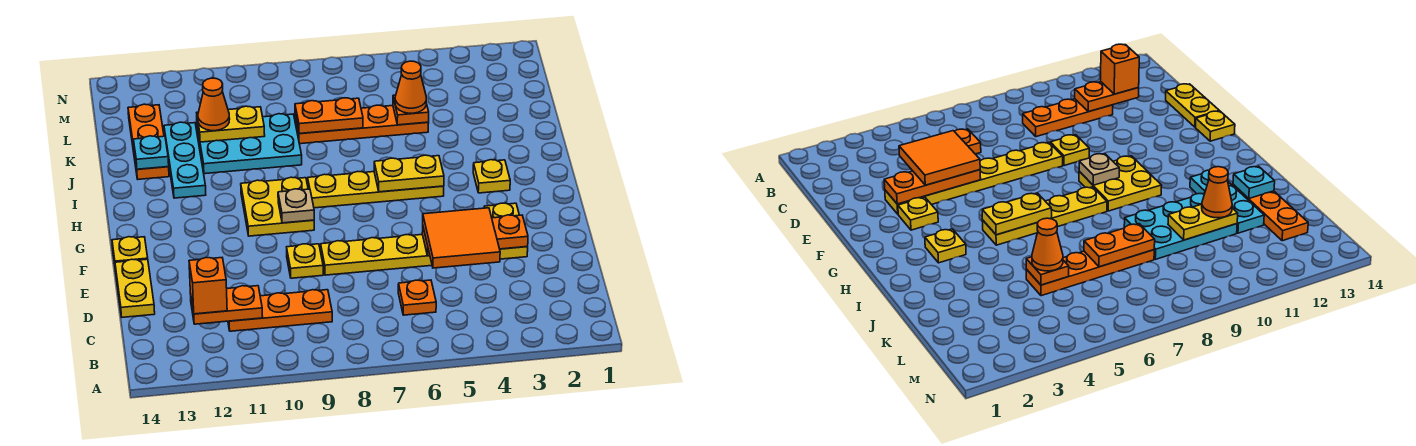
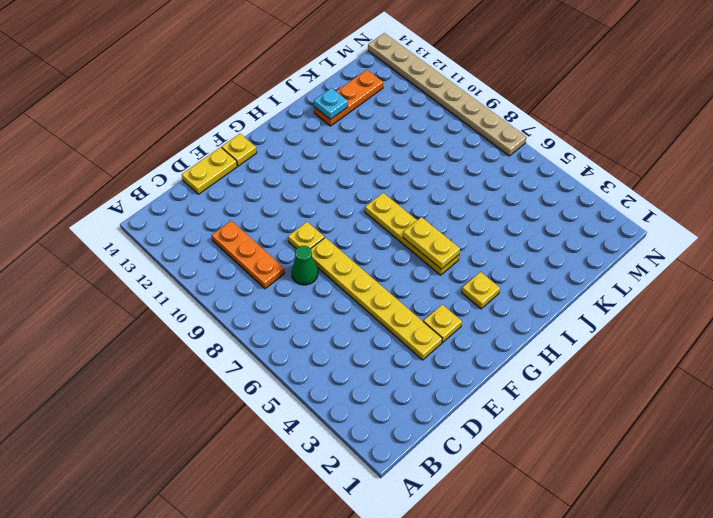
green cone D8 level 1 -> none
tan plate N7:N14 level 1 -> none
none -> orange plate C6 level 1
none -> yellow plate G9:H10 level 1
none -> cyan plate I12:K12 level 1

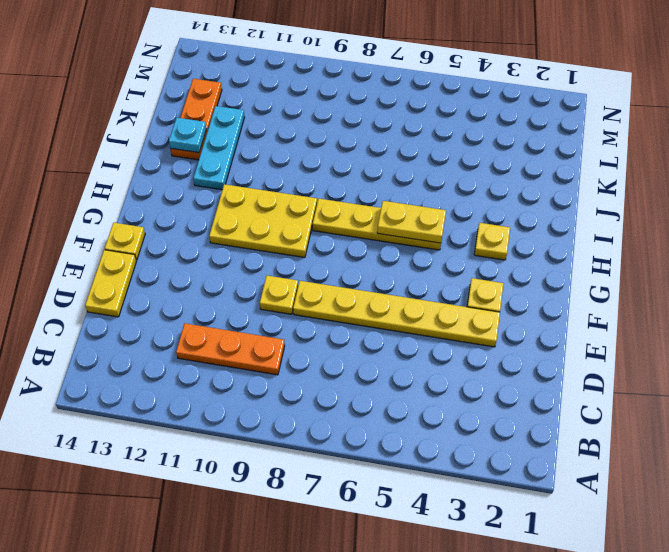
yellow plate G9:H11 level 1 -> yellow plate G9:H10 level 1
none -> orange plate C6 level 1
none -> cyan plate J9:K11 level 1
none -> orange plate K5:K8 level 1

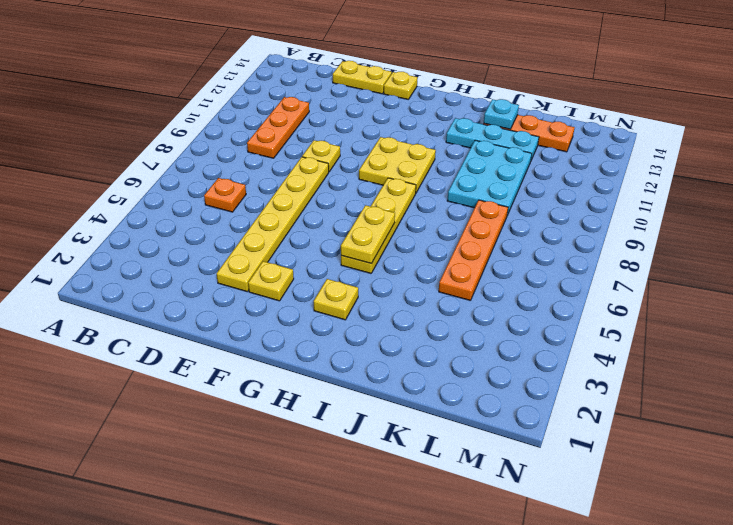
none -> orange plate C11:C12 level 2
none -> orange plate E3:E5 level 2
none -> tan plate G9 level 2

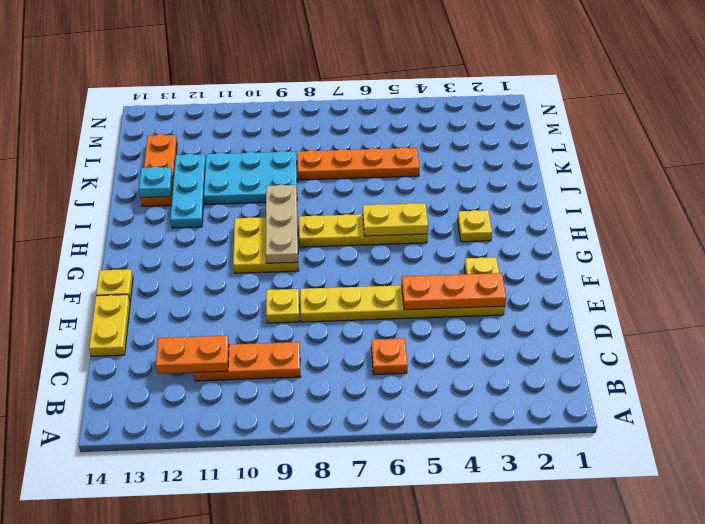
tan plate G9:I9 level 2 -> tan plate G9 level 2
none -> orange plate K5 level 2
none -> orange plate K7:K8 level 2
none -> yellow plate K10:K11 level 2

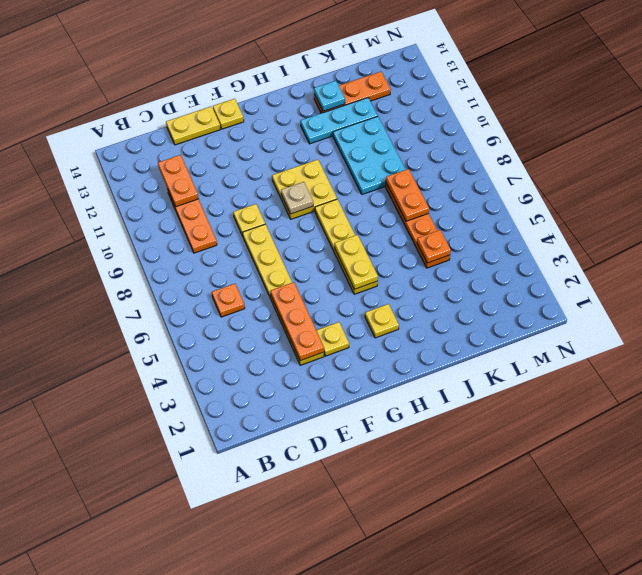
none -> yellow plate K10:K11 level 2
none -> orange brick C12 level 3
none -> orange tile D4:E5 level 3

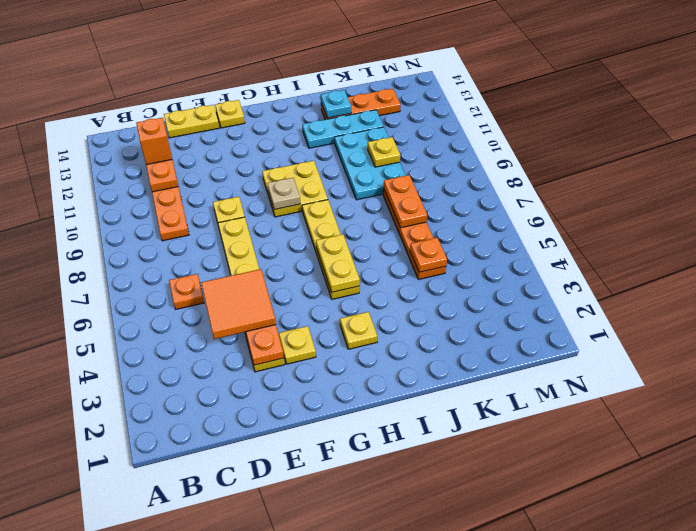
yellow plate K10 level 2 -> yellow plate K10:K11 level 2
none -> orange cone K5 level 3
none -> orange cone K11 level 3

